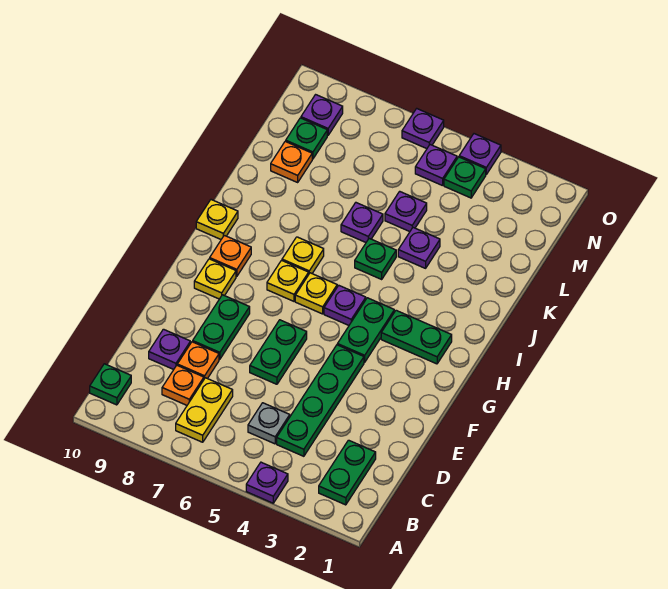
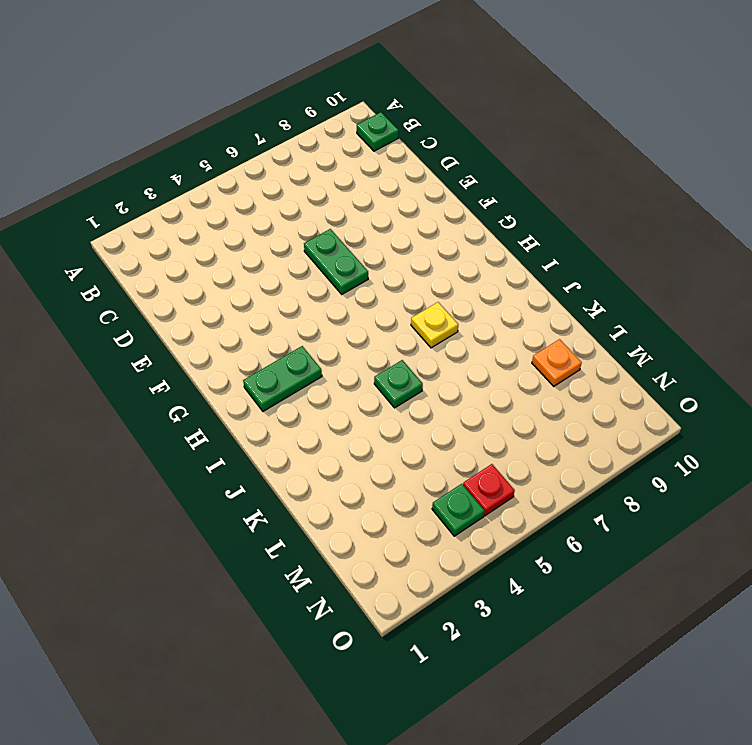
red plate N5 level 1 -> purple plate N5 level 1
none -> purple plate A4 level 1
none -> green plate B2:C2 level 1
none -> yellow plate B7:C7 level 1
none -> green plate C4:F4 level 1

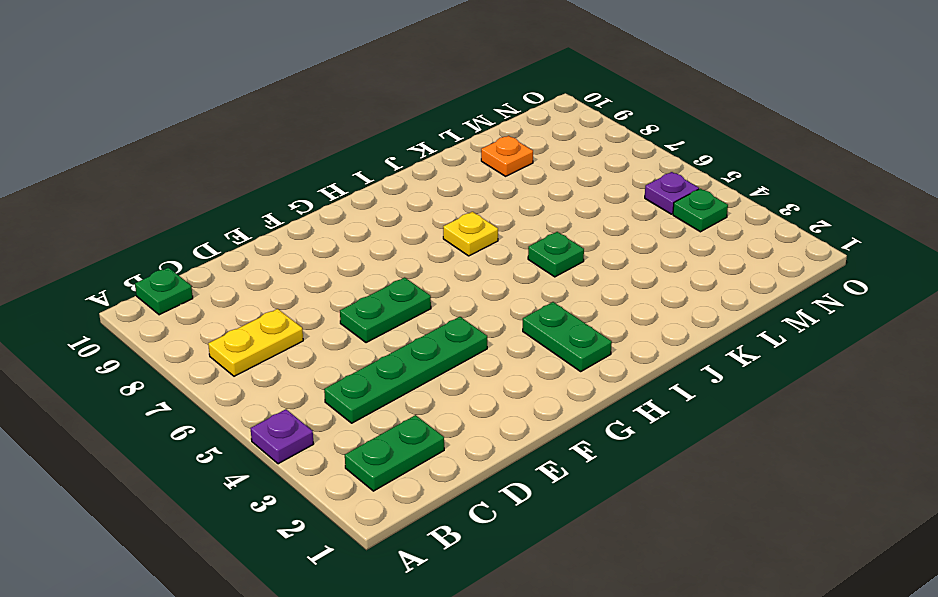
none -> grey plate C5 level 1
none -> orange plate C8 level 1
none -> orange plate D8 level 1
none -> purple plate D9 level 1

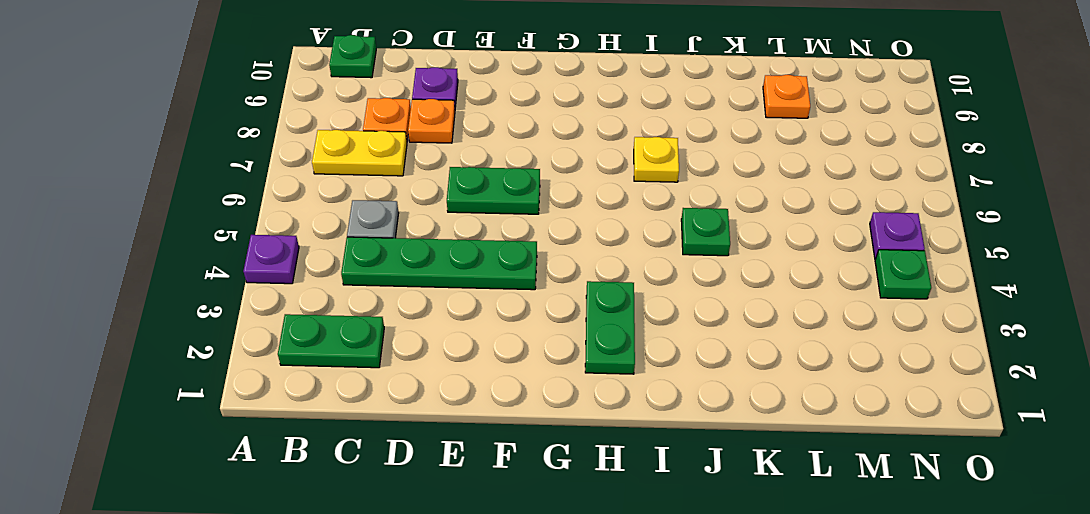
none -> green plate E8:F8 level 1
none -> green plate G4:H4 level 1
none -> yellow plate G9 level 1
none -> purple plate H5 level 1

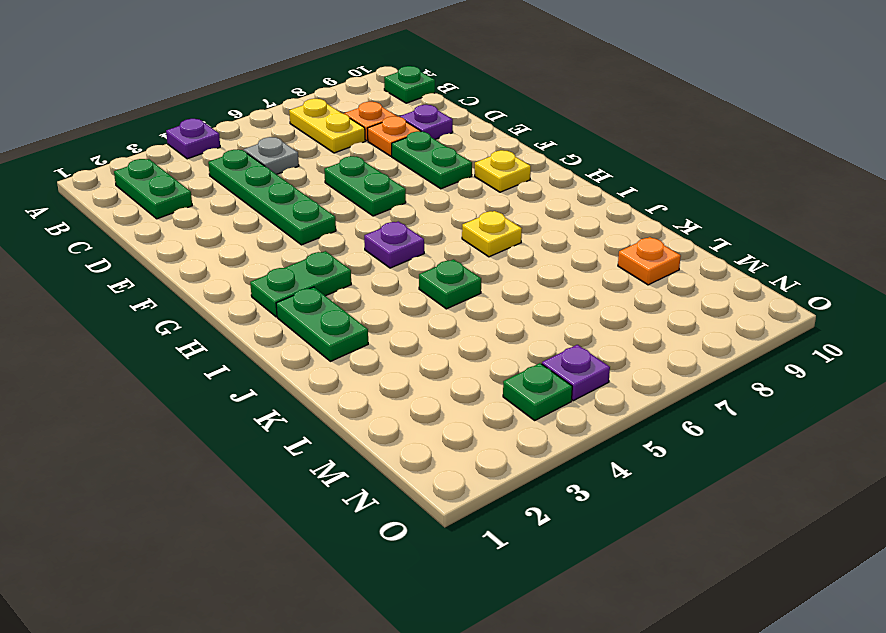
green plate I2:J2 level 1 -> green plate G4:H4 level 1
none -> yellow plate H6 level 1
none -> yellow plate H7 level 1
none -> orange plate H9 level 1
none -> yellow plate I10 level 1

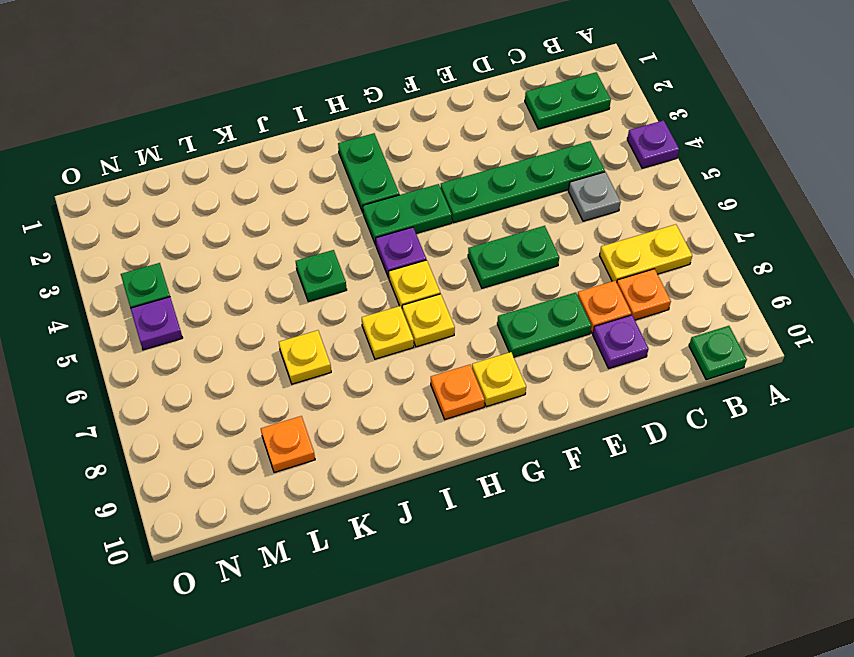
yellow plate K7 level 1 -> yellow plate I10 level 1
none -> purple plate K4 level 1
none -> purple plate K6 level 1
none -> purple plate L5 level 1
none -> green plate M9 level 1

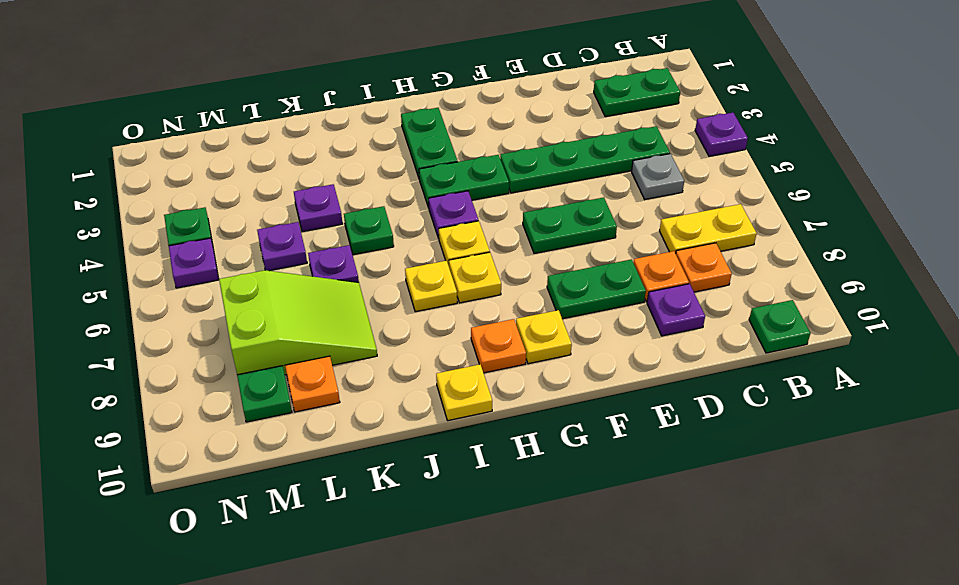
lime slope K7:M8 level 1 top M -> none
none -> purple plate N9 level 1
none -> purple plate O4 level 1
none -> purple plate O6 level 1

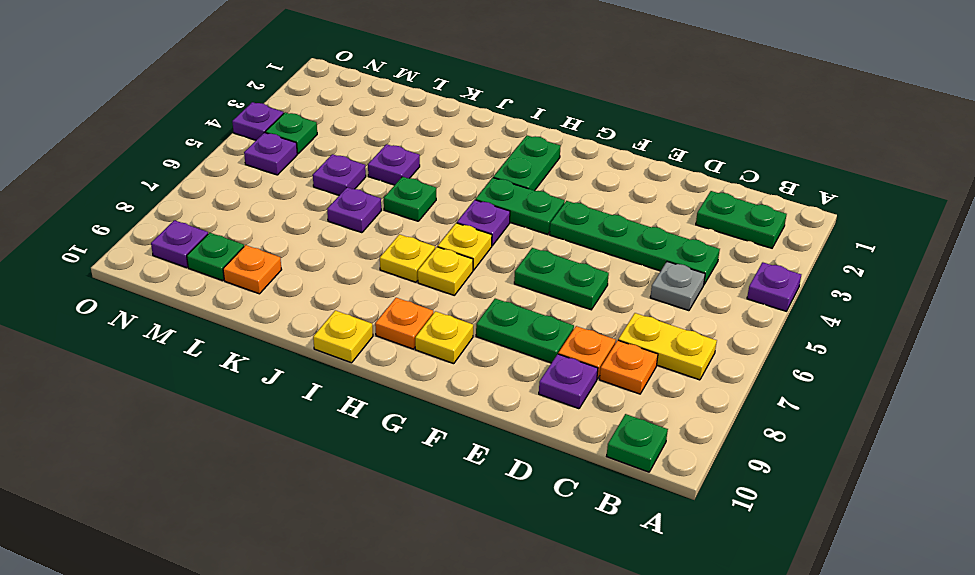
none -> purple plate O6 level 1

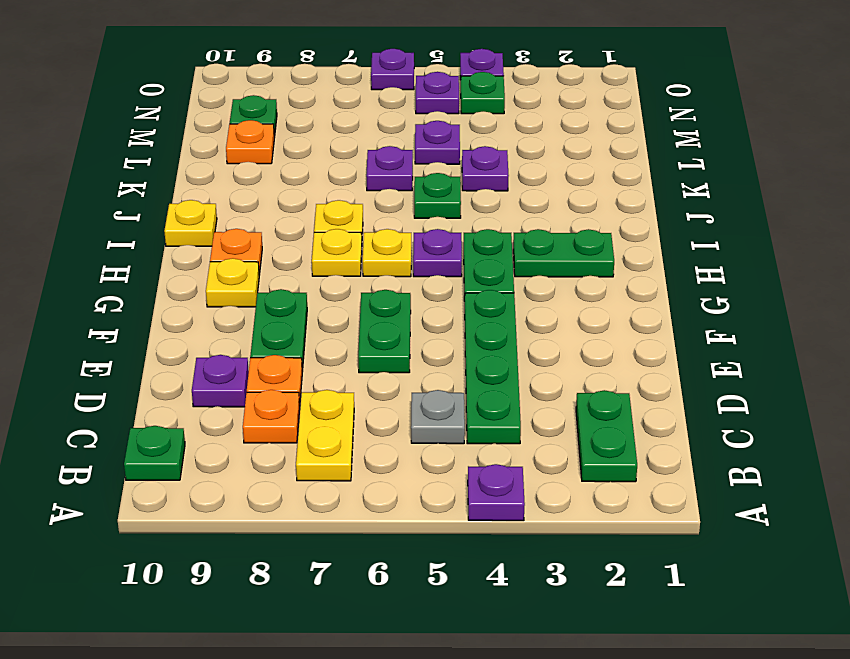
none -> purple plate N9 level 1

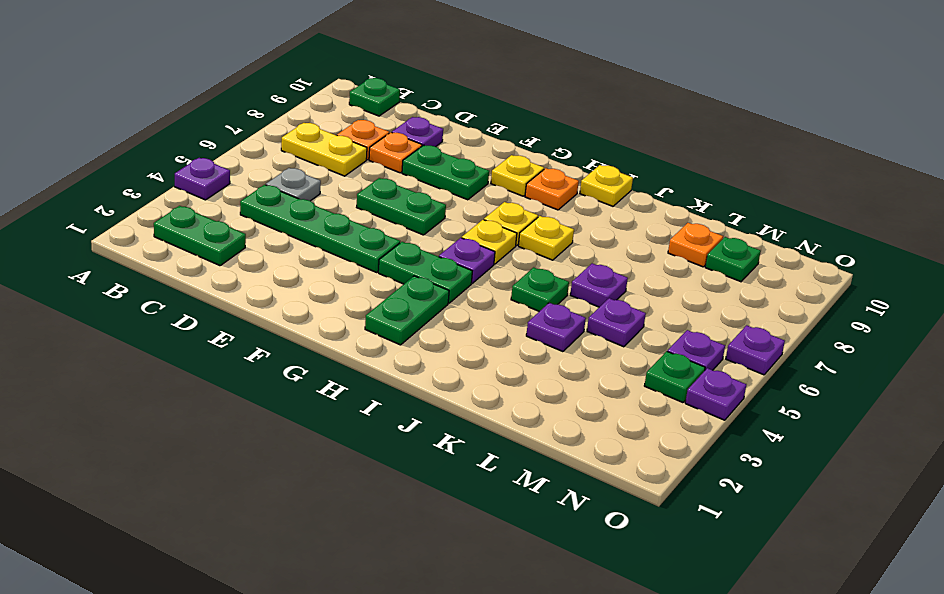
none -> purple plate N9 level 1

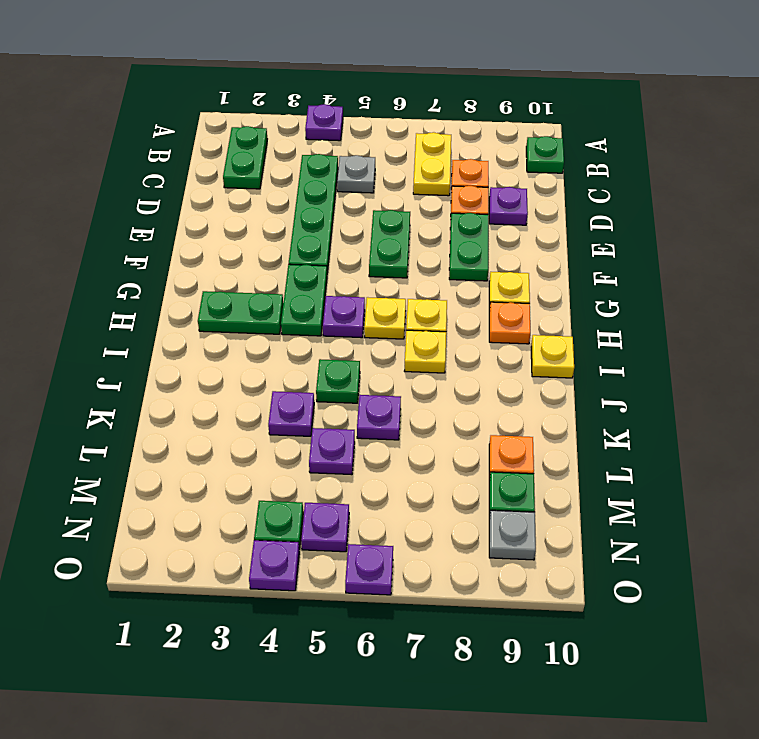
grey plate N9 level 1 -> purple plate N9 level 1

